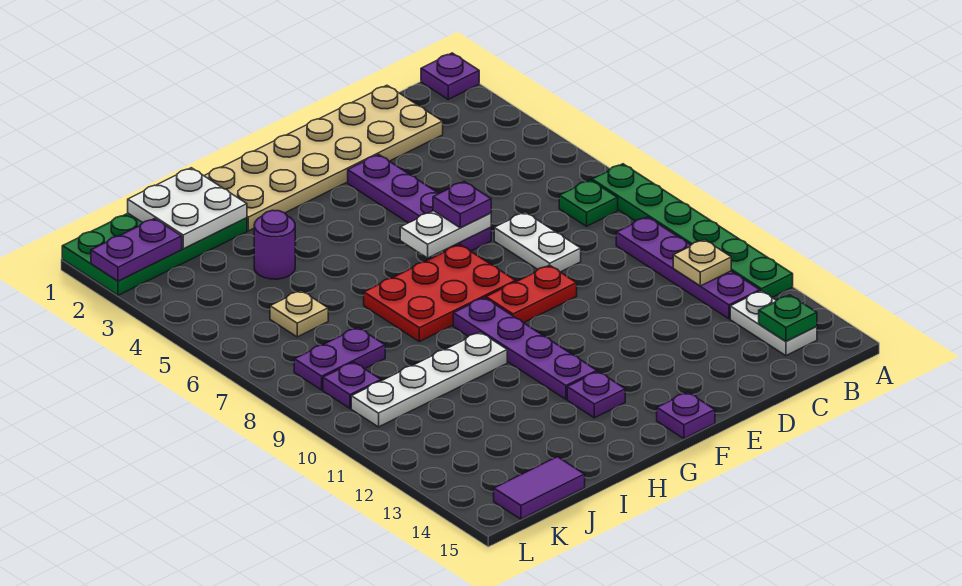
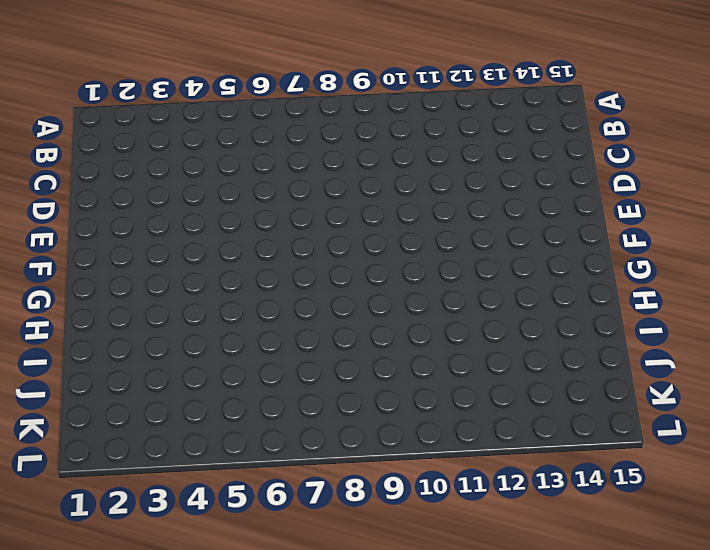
none -> purple plate A1 level 1
none -> green plate A7:A12 level 1
none -> green plate B7 level 1

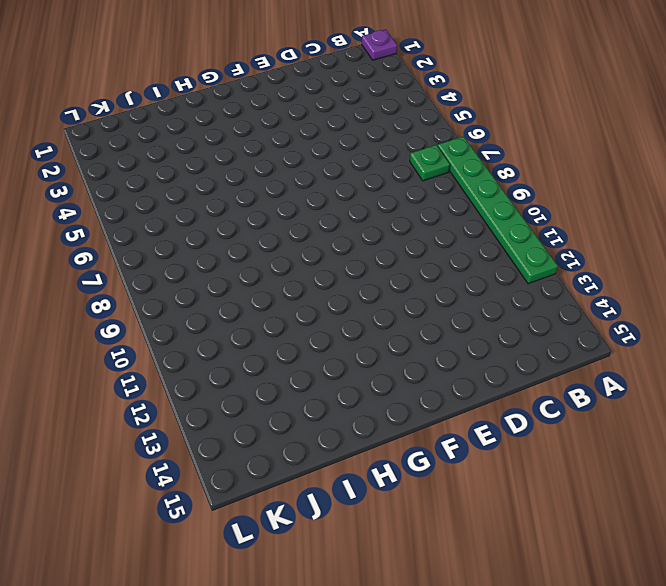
none -> purple plate B9:B12 level 1
none -> white plate B13:B14 level 1
none -> tan plate C1:H2 level 1

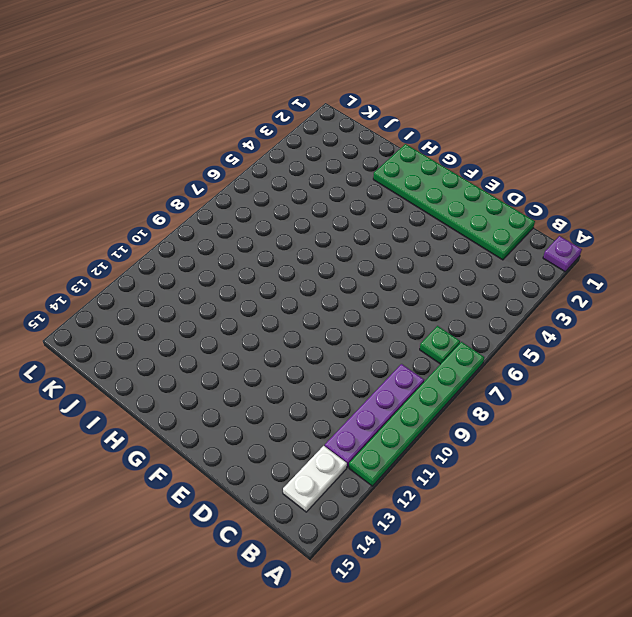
green plate C1:H2 level 1 -> tan plate C1:H2 level 1
none -> white plate D7:D8 level 1
none -> purple plate E3:E6 level 1
none -> red plate E9:F9 level 1

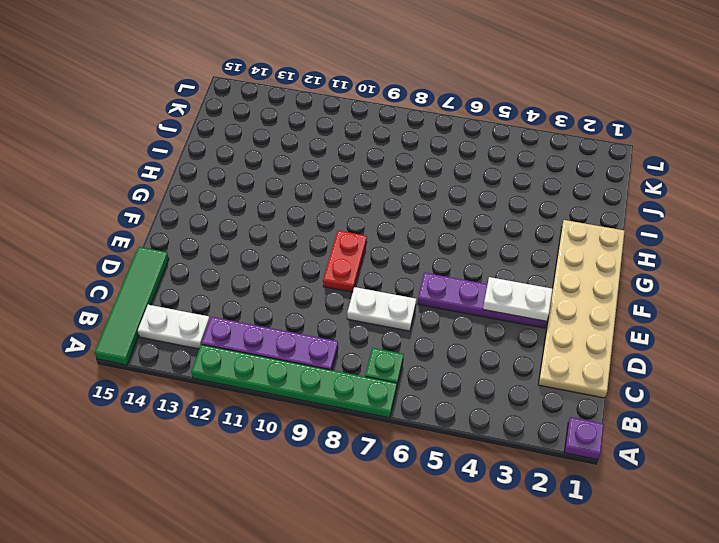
green tile A15:D15 level 1 -> none
white plate E3:E4 level 2 -> white plate E6:F6 level 2
none -> red plate F7:H8 level 1
none -> purple plate F15 level 1
none -> purple plate G9:G12 level 1

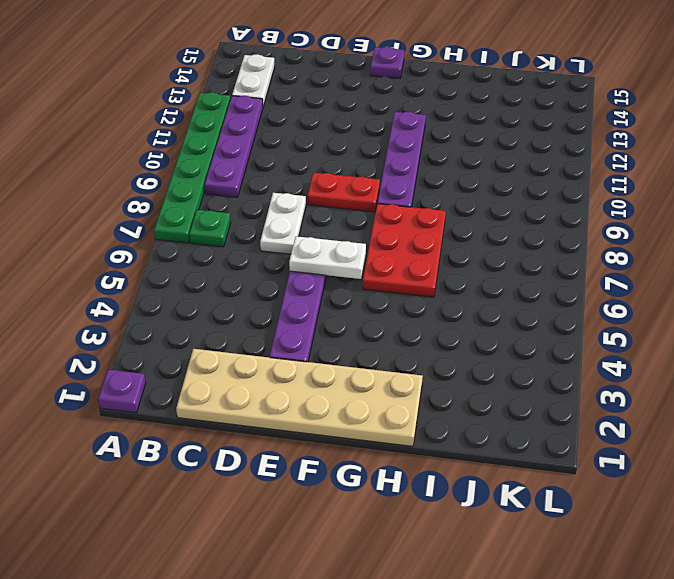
red plate G6:H8 level 1 -> red plate F7:H8 level 1
none -> purple plate G13 level 1
none -> white plate H10:K10 level 1
none -> green plate I1:L2 level 1

